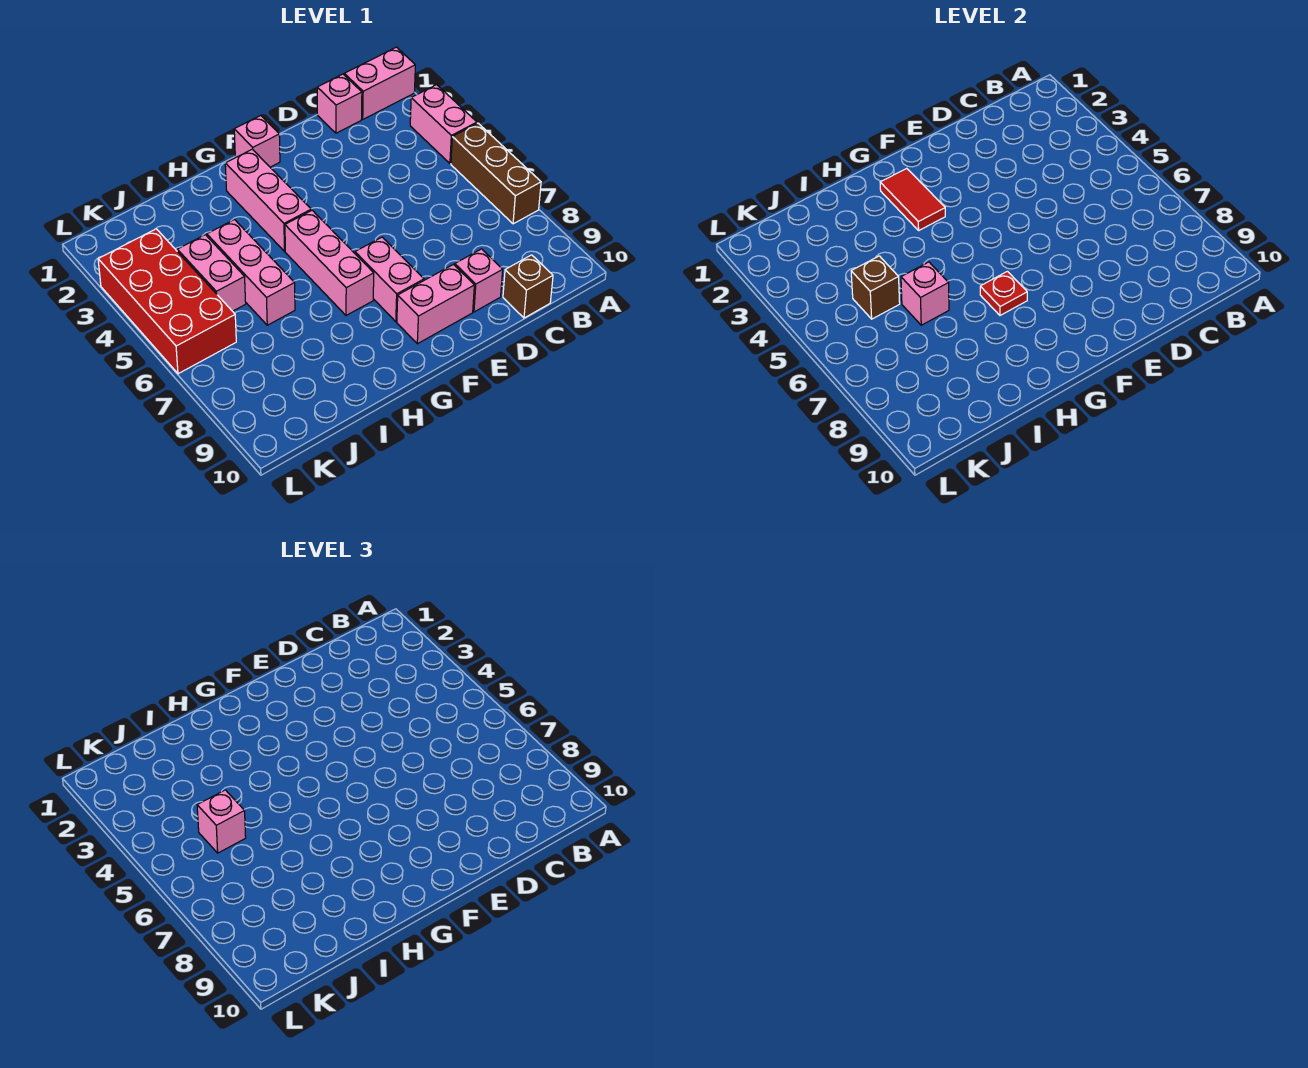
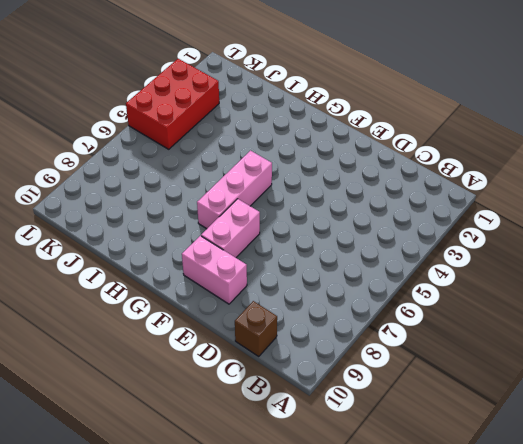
red brick K3:L5 level 1 -> red brick K3:L6 level 1
none -> pink brick A1:B1 level 1
none -> pink brick A3:A4 level 1
none -> brown brick A5:A7 level 1

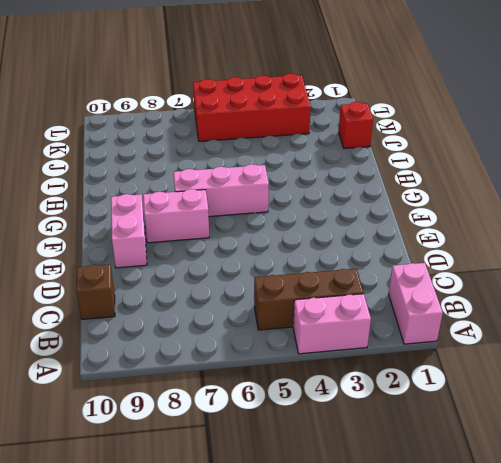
brown brick B3:B5 level 1 -> brown brick A5:A7 level 1
red brick J1 level 1 -> none
none -> pink brick C1 level 1
none -> pink brick D9 level 1
none -> pink brick F1 level 1

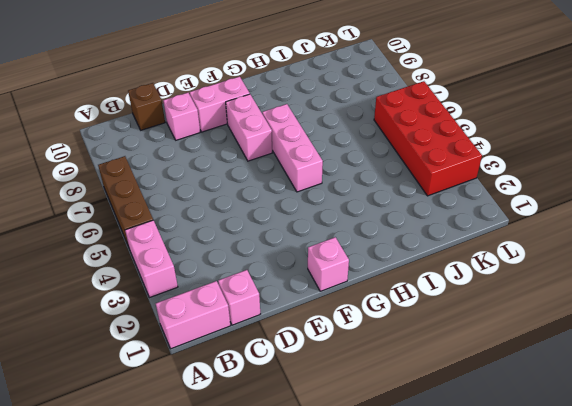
none -> pink brick G2:G4 level 1
none -> pink brick I4:I6 level 1
none -> pink brick J4:J5 level 1

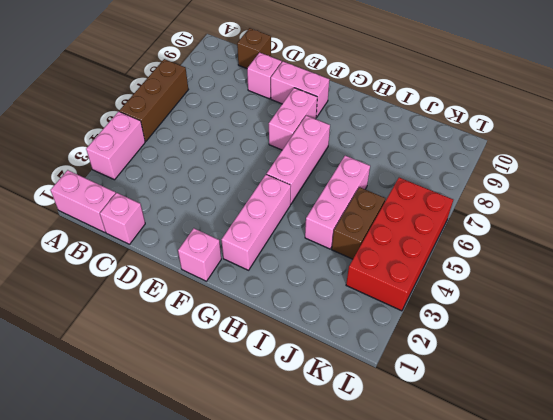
brown brick J4:J5 level 1 -> pink brick J4:J5 level 1
none -> red tile G2:G3 level 2
none -> red plate G7 level 2
none -> pink brick I6 level 2

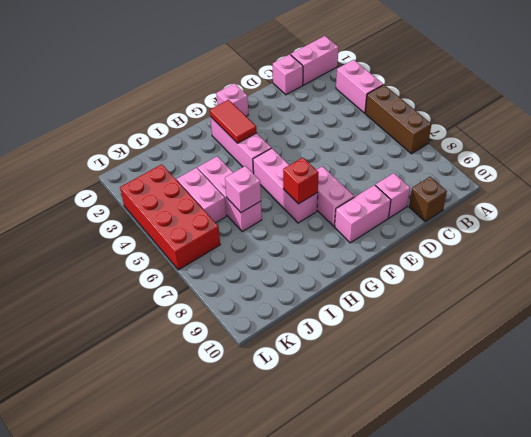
red brick G7 level 2 -> red plate G7 level 2
none -> brown brick J5 level 2
none -> pink brick J5 level 3

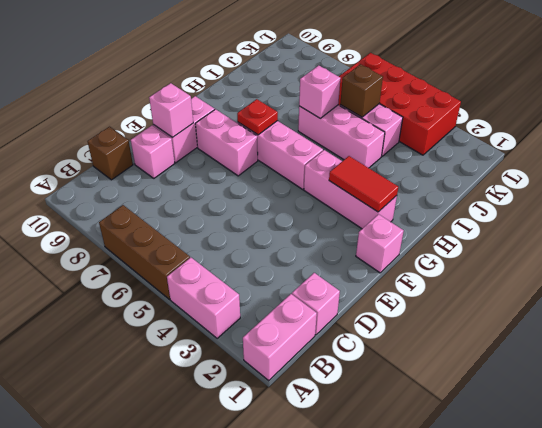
pink brick E9 level 2 -> pink brick J5 level 3

